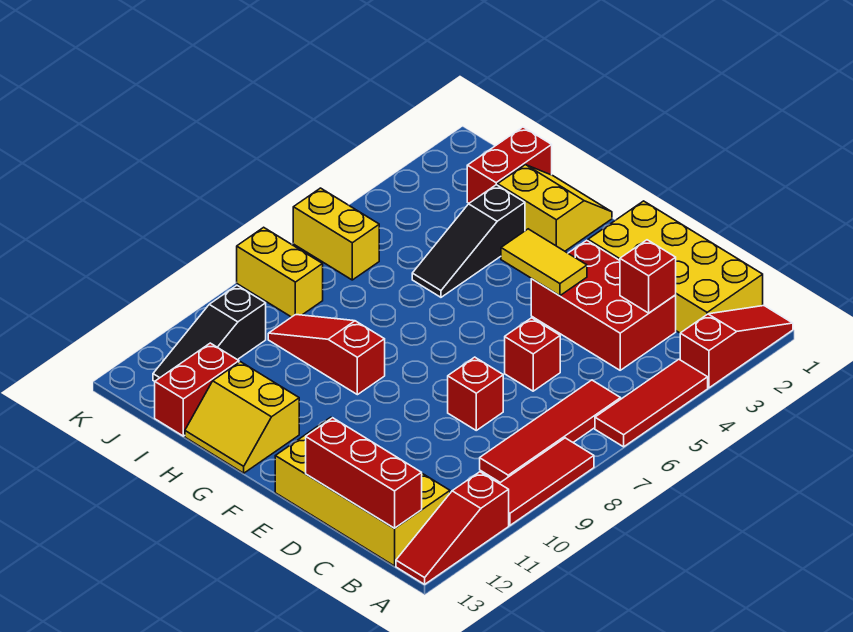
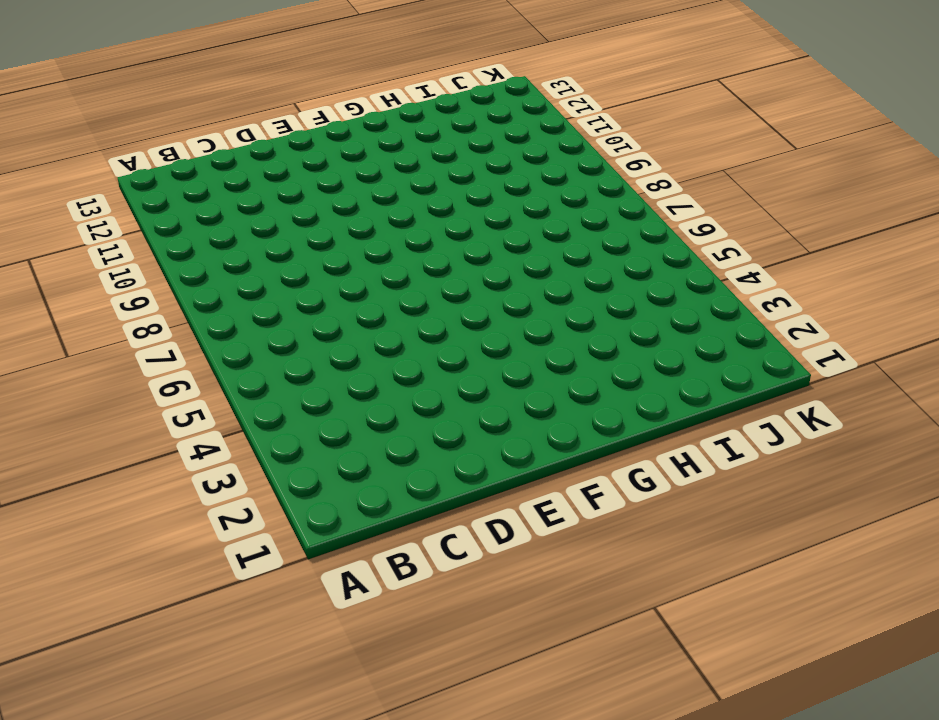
none -> red slope A1:A3 level 1 top 3
none -> red tile A4:A6 level 1
none -> red tile A8:A10 level 1

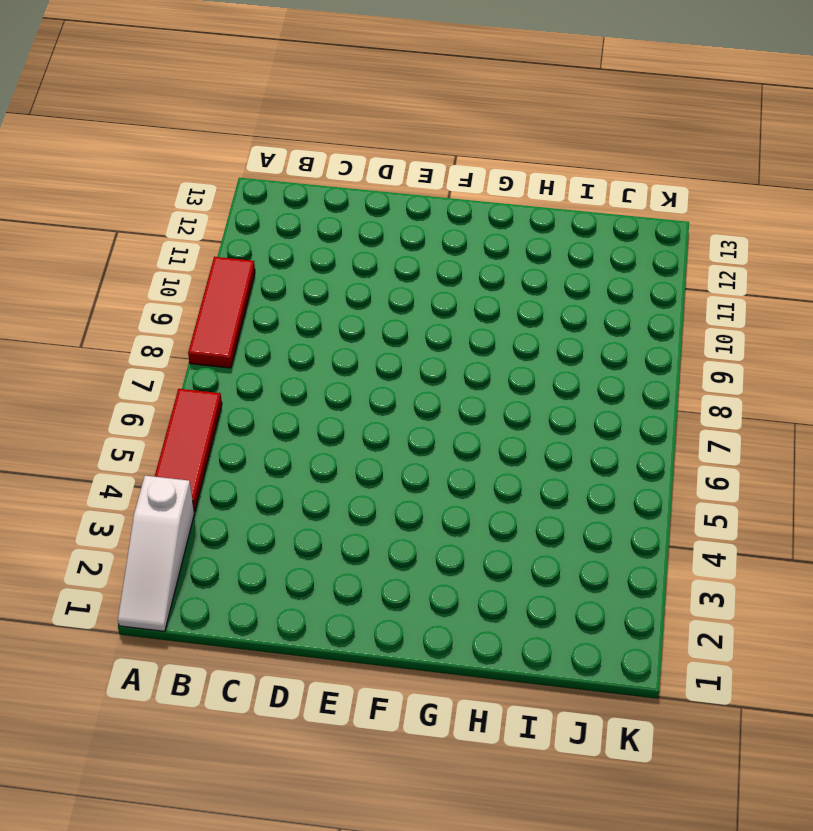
white slope A1:A3 level 1 top 3 -> red slope A1:A3 level 1 top 3
none -> red slope A11:A13 level 1 top 11
none -> yellow brick B1:E2 level 1
none -> red tile B6:B9 level 1

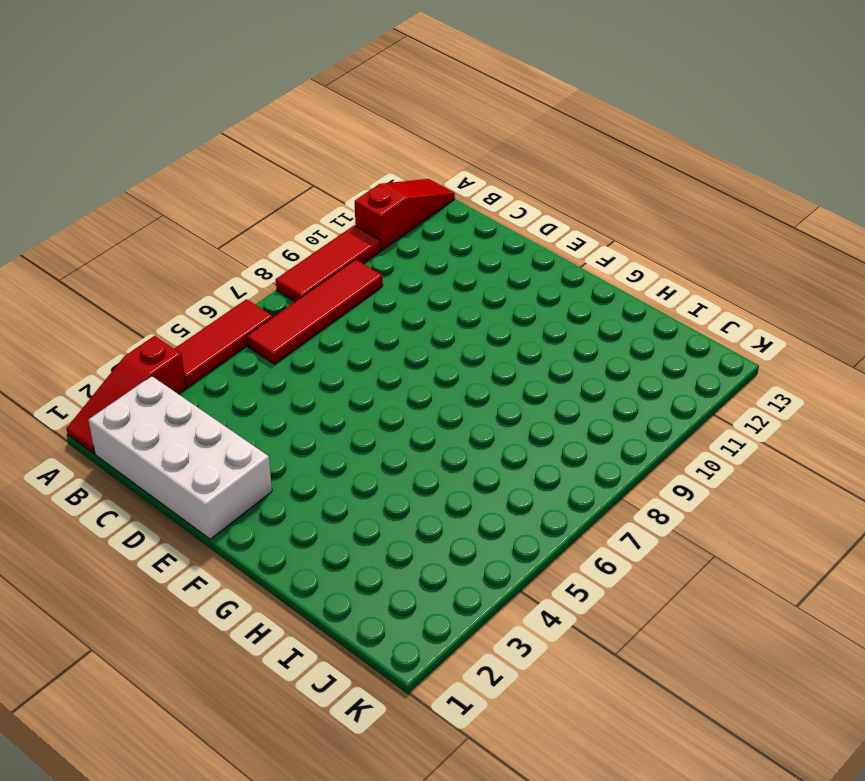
white brick B1:E2 level 1 -> yellow brick B1:E2 level 1
none -> yellow brick B12:E13 level 1
none -> red brick C3:E4 level 1
none -> red brick D6 level 1

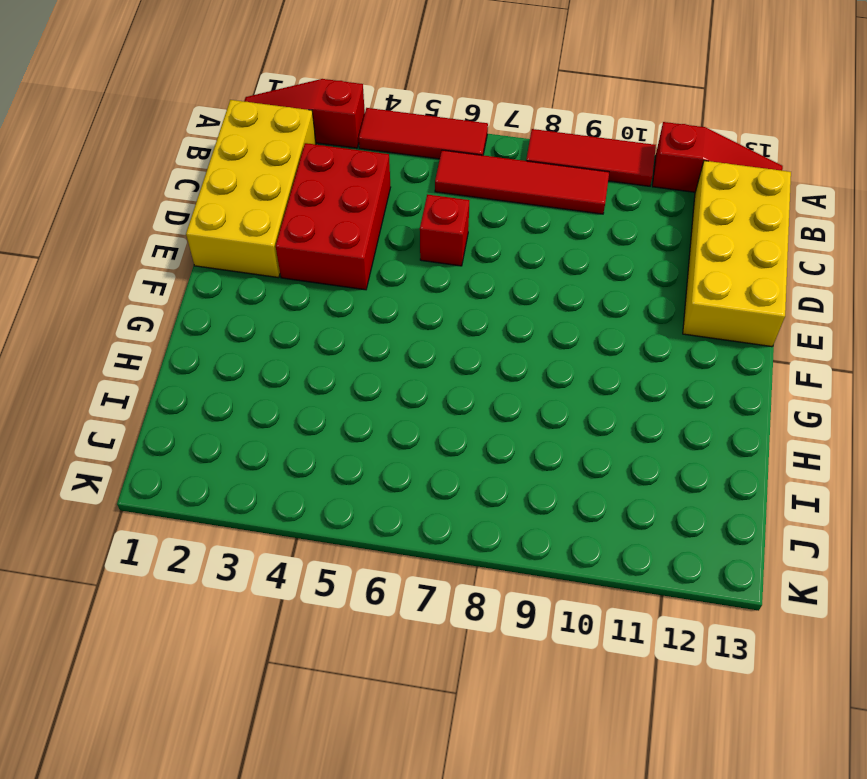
none -> red brick D8 level 1
none -> yellow slope G1:H2 level 1 top 2
none -> red slope G9:I9 level 1 top G

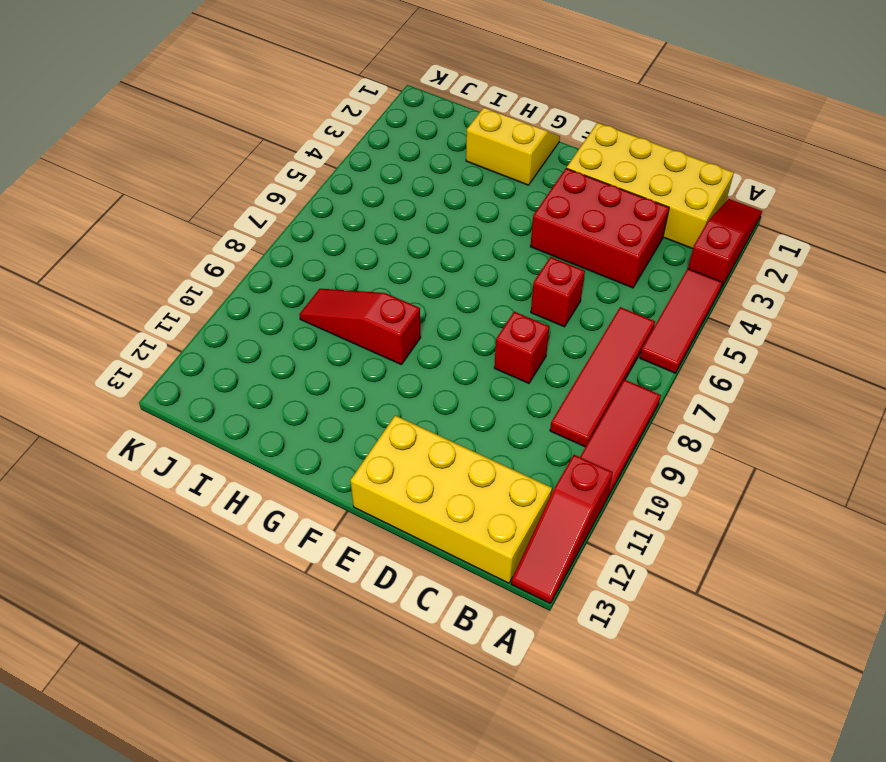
none -> yellow slope G12:H13 level 1 top 12
none -> black slope H3:H5 level 1 top 3
none -> red brick I1:I2 level 1

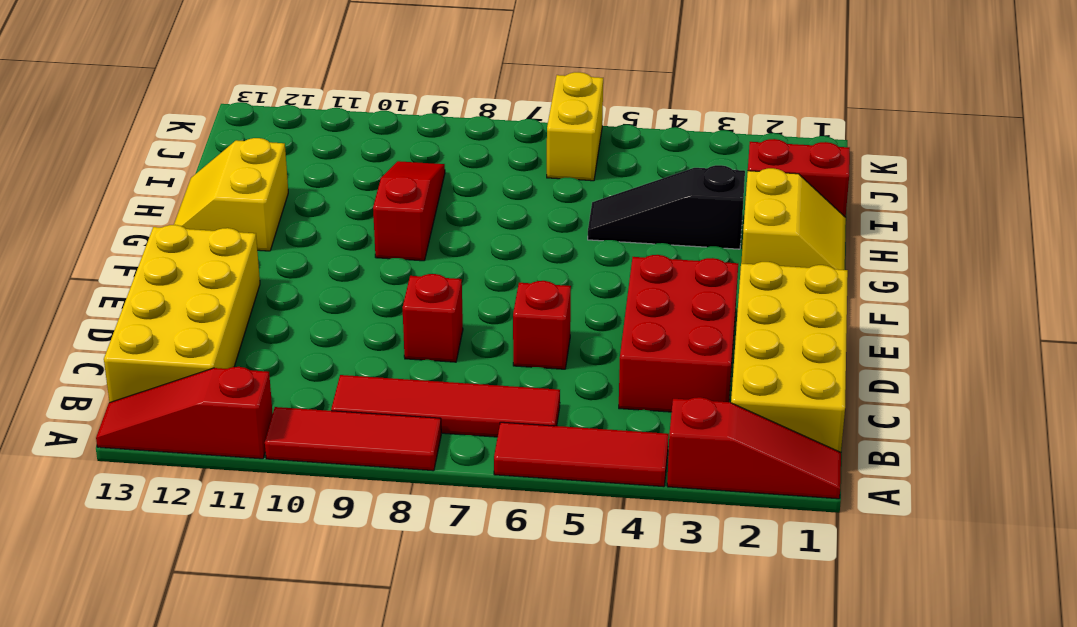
none -> red brick I12:I13 level 1
none -> yellow brick J8:K8 level 1
none -> black slope J10:J12 level 1 top 10

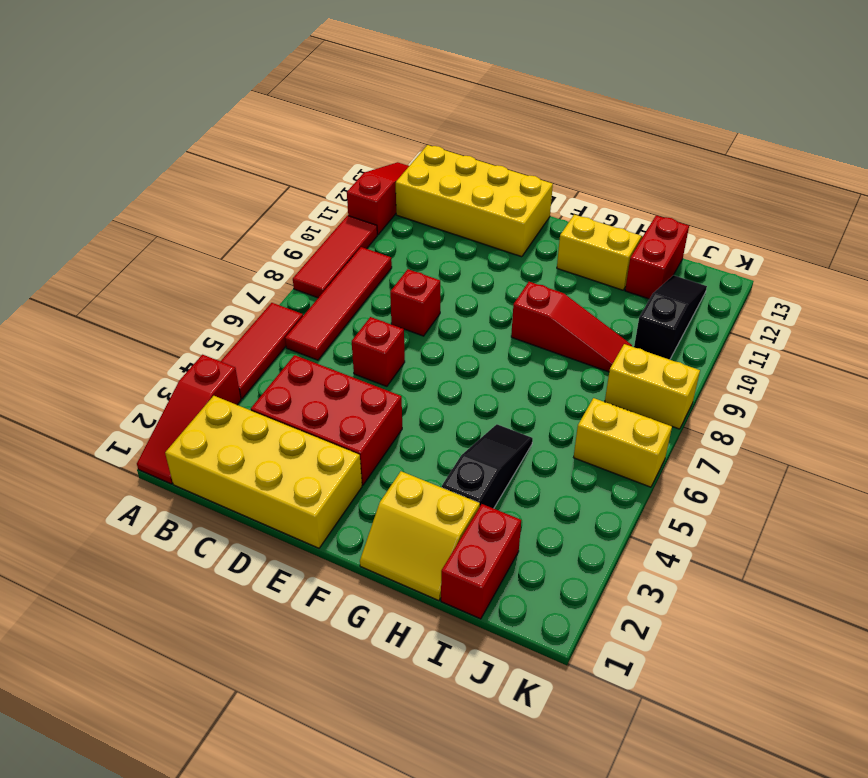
none -> red brick B13:D13 level 2
none -> red brick C3 level 2
none -> yellow tile E4:F4 level 2

